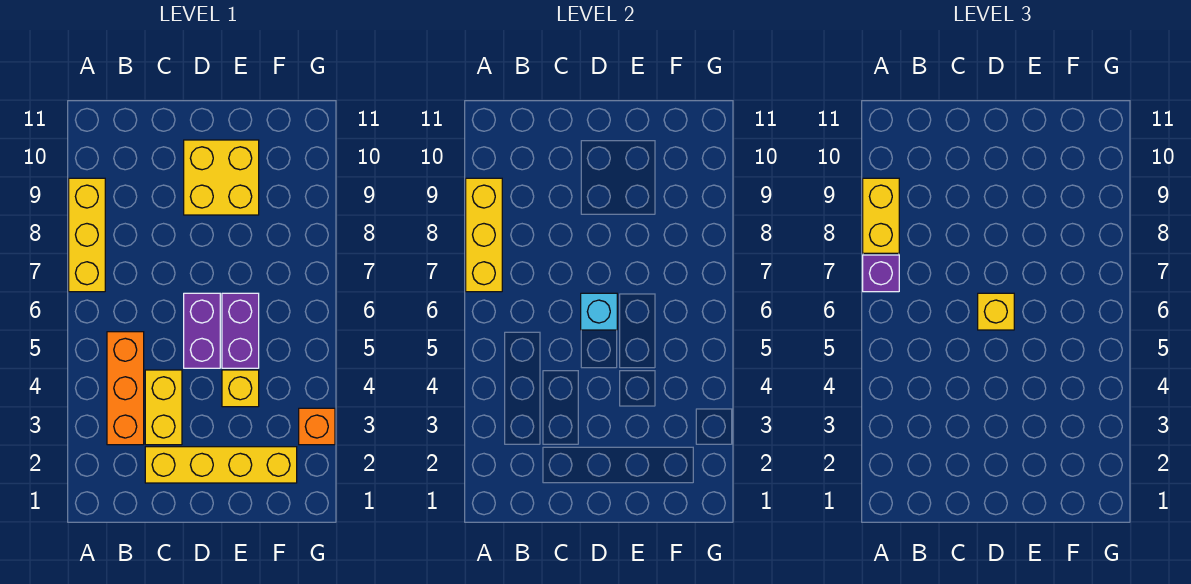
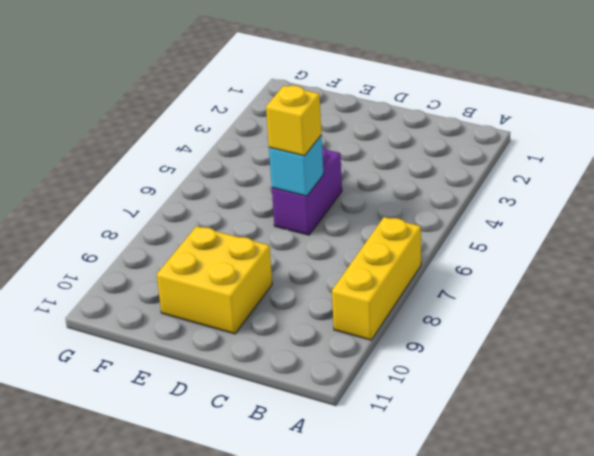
none -> orange brick B3:B5 level 1
none -> yellow brick C2:F2 level 1
none -> yellow brick C3:C4 level 1

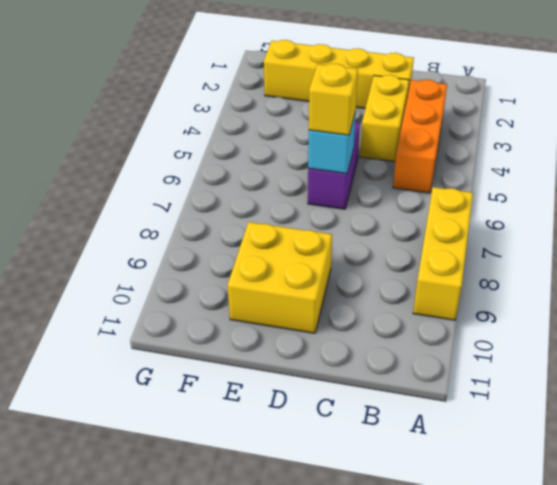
none -> yellow brick E4 level 1
none -> purple brick E5:E6 level 1
none -> orange brick G3 level 1

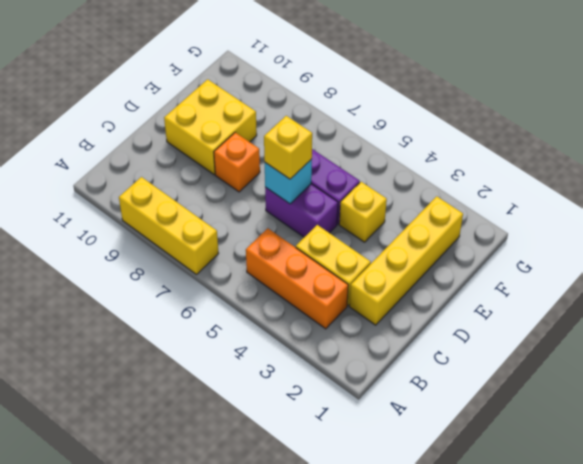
orange brick D8 level 1 -> orange brick G3 level 1
none -> yellow brick A7:A9 level 2
none -> purple brick A7 level 3
none -> yellow brick A8:A9 level 3

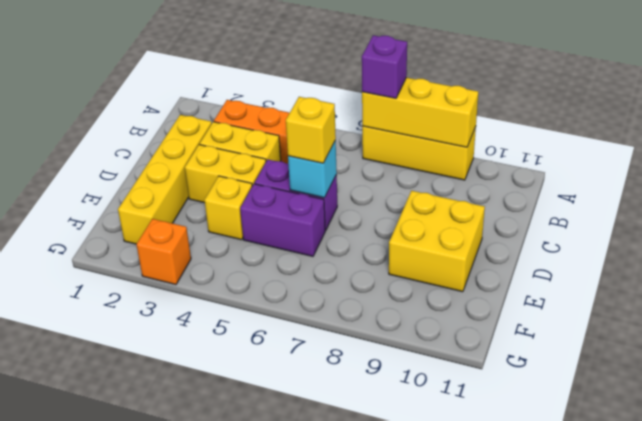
yellow brick D3:D4 level 1 -> yellow brick A8:A9 level 3

